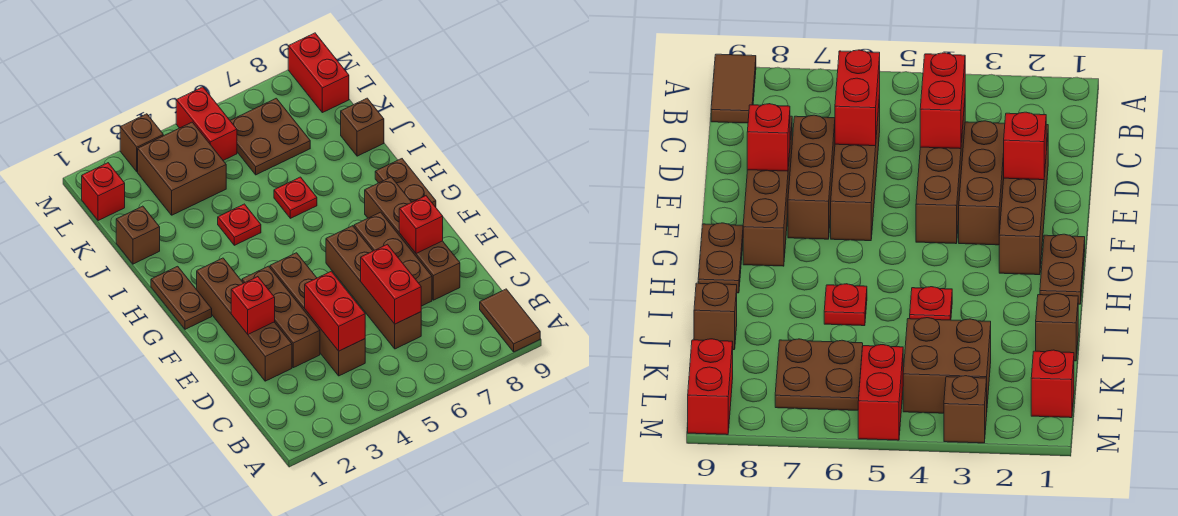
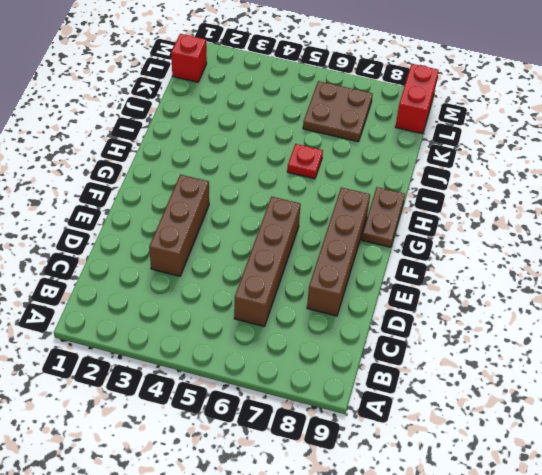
none -> brown tile A9:B9 level 1
none -> brown brick C4:F4 level 1
none -> brown brick D2:G2 level 1

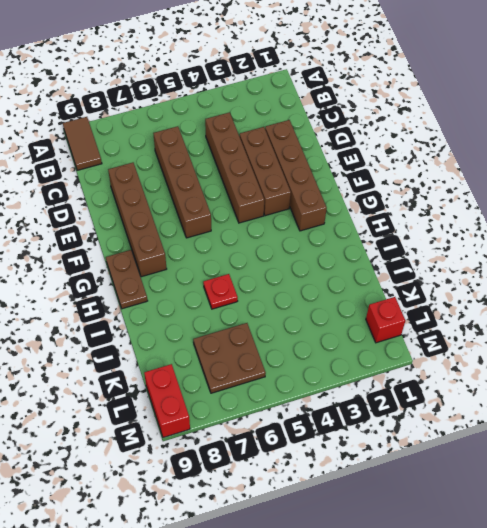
none -> brown brick D7:F7 level 1
none -> brown plate G1:H1 level 1
none -> red plate I4 level 1

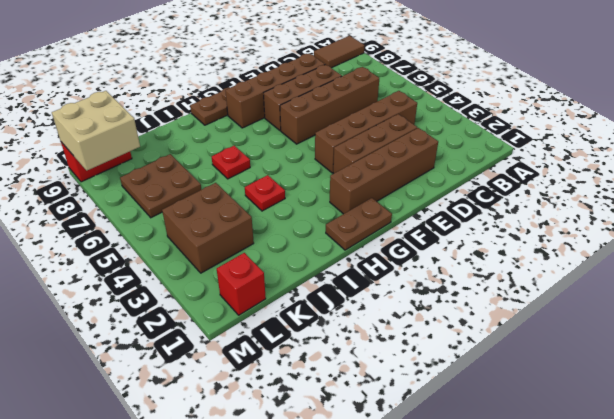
tan brick L8:M9 level 2 -> none
none -> brown brick J1 level 1
none -> brown brick J9 level 1
none -> red brick L5:M5 level 1

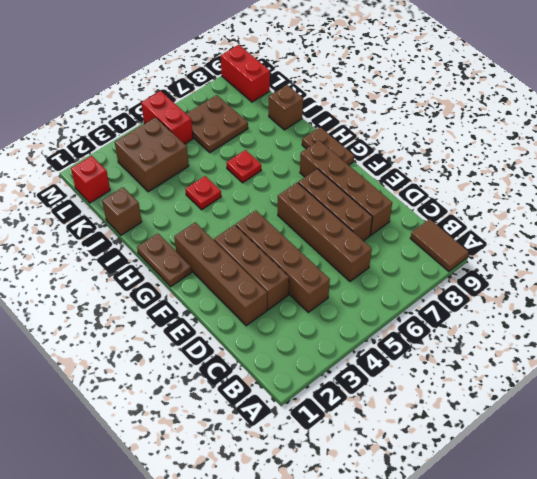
none -> brown brick M3 level 1
none -> red brick C4:D4 level 2
none -> red brick C6:D6 level 2

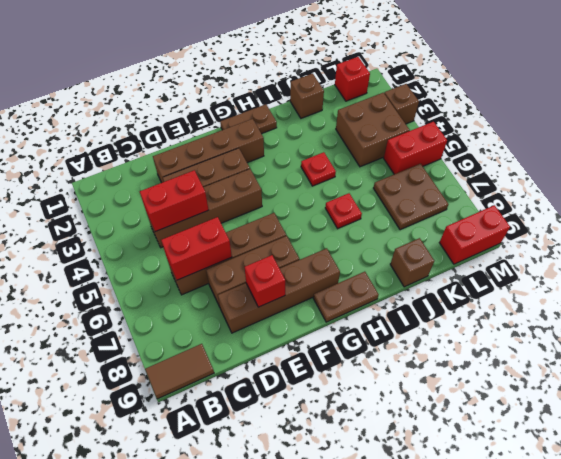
none -> red brick E2 level 2

